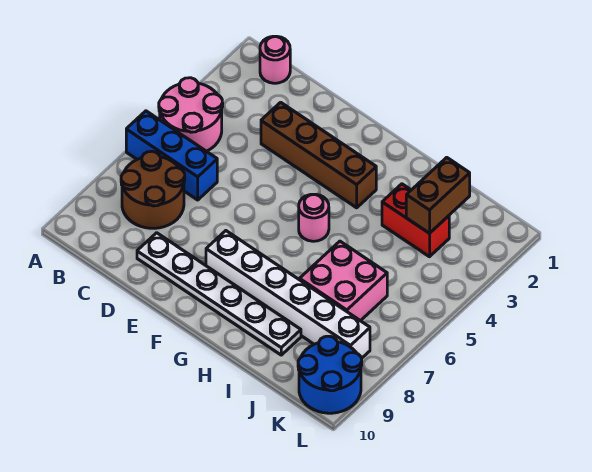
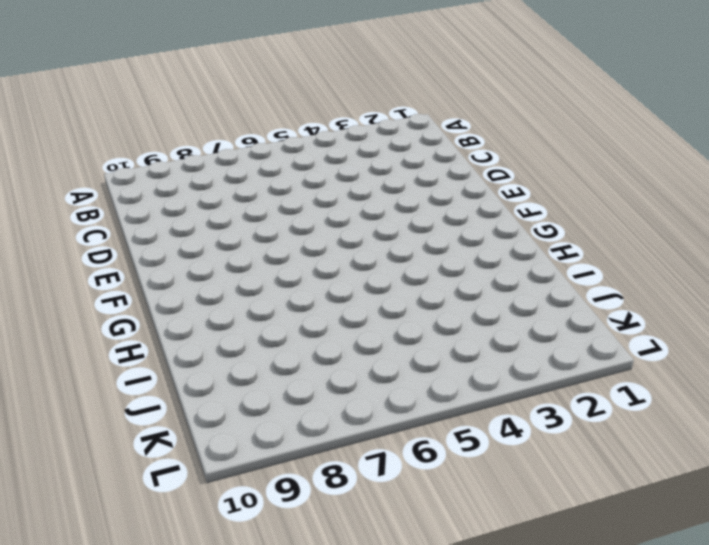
none -> pink round brick A4:B5 level 1
none -> blue brick A6:C6 level 1
none -> pink round brick B1 level 1

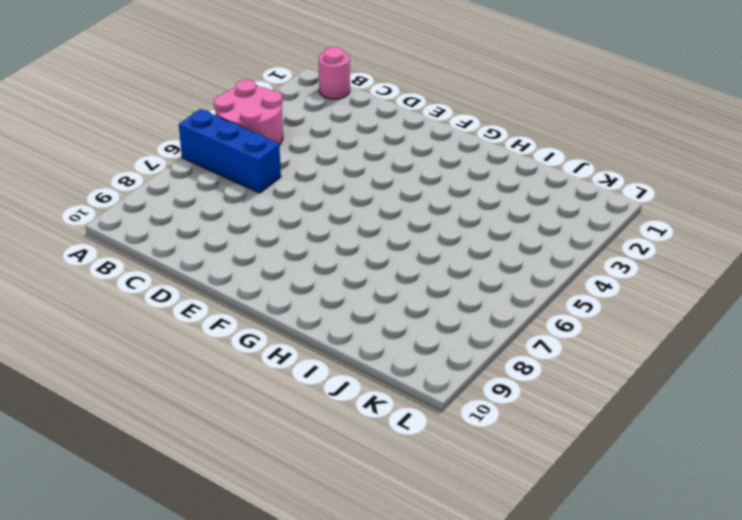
none -> brown round brick B7:C8 level 1
none -> brown brick D3:G3 level 1
none -> white plate D9:I9 level 1

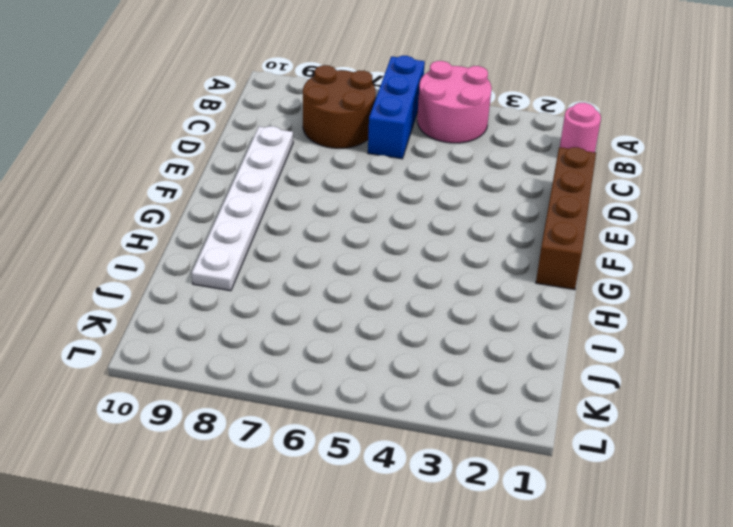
brown brick D1:G1 level 1 -> brown brick D3:G3 level 1
none -> white brick F8:K8 level 1
none -> pink round brick G5 level 1
none -> red brick I3:J3 level 1

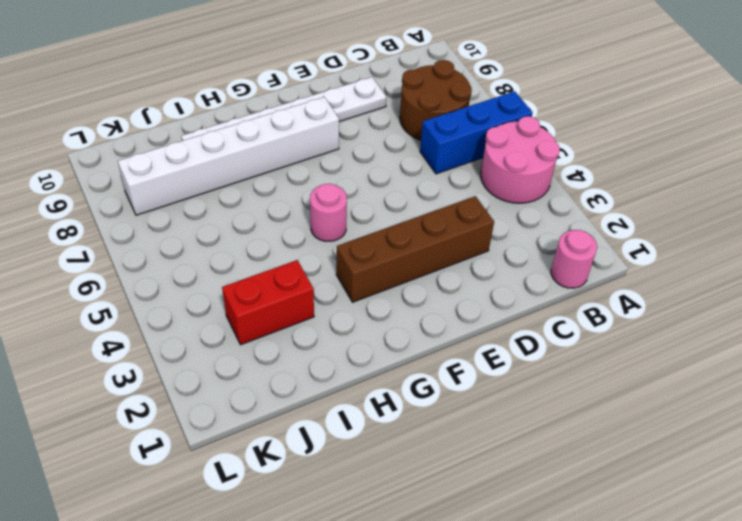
none -> pink brick I6:J7 level 1
none -> blue round brick K9:L10 level 1
none -> brown brick J2:J3 level 2

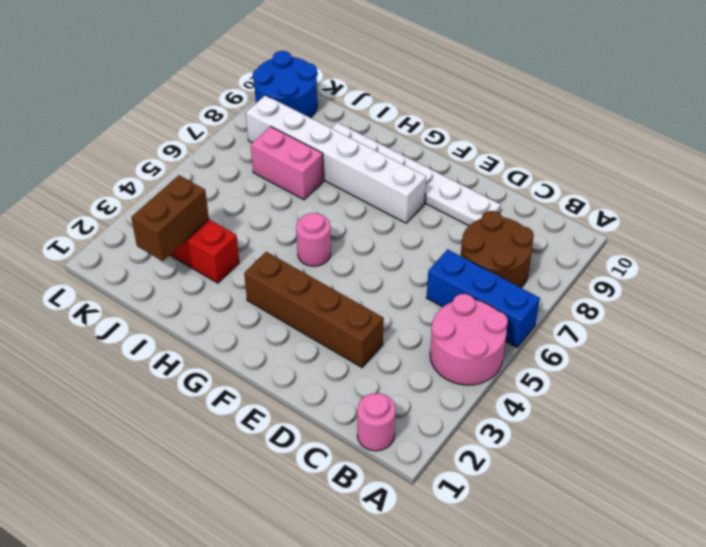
pink brick I7:J7 level 1 -> pink brick I6:J7 level 1

